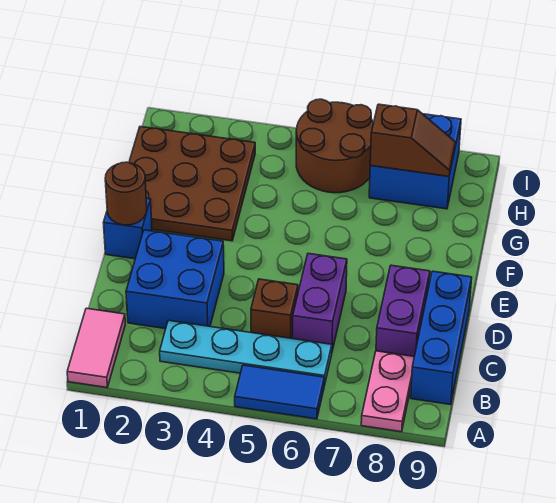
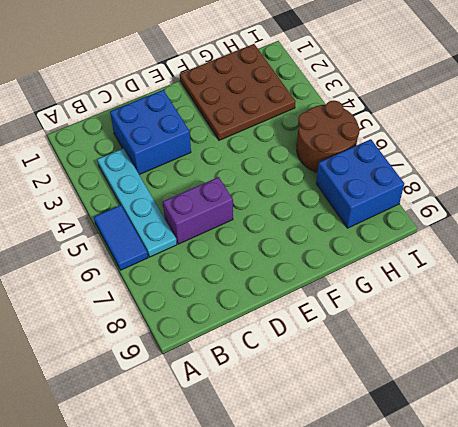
none -> pink tile A1:B1 level 1
none -> pink plate A8:B8 level 1
none -> blue brick B9:D9 level 1

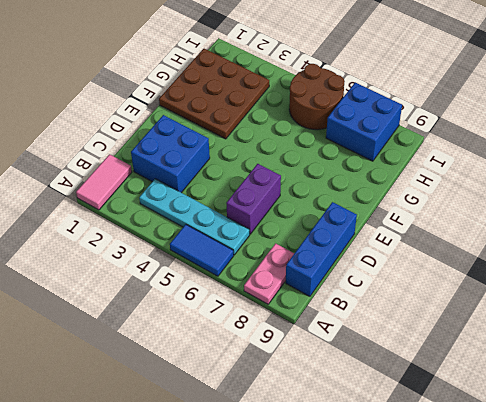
none -> brown brick C5 level 1
none -> purple brick C8:D8 level 1
none -> blue brick E1 level 1

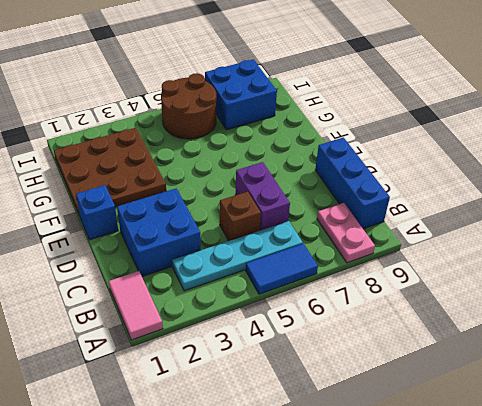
none -> purple brick C8:D8 level 1
none -> brown round brick E1 level 2
none -> brown slope H7:H8 level 2 top 7

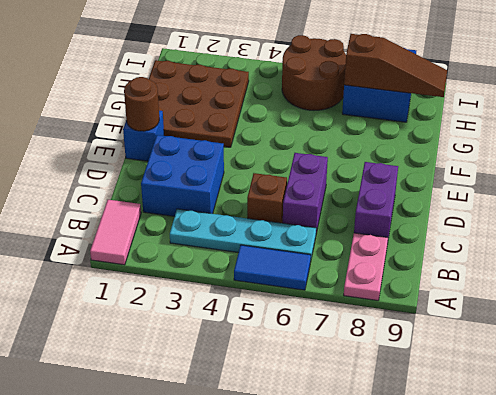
brown slope H7:H9 level 2 top 7 -> brown slope H7:H8 level 2 top 7
none -> blue brick B9:D9 level 1

